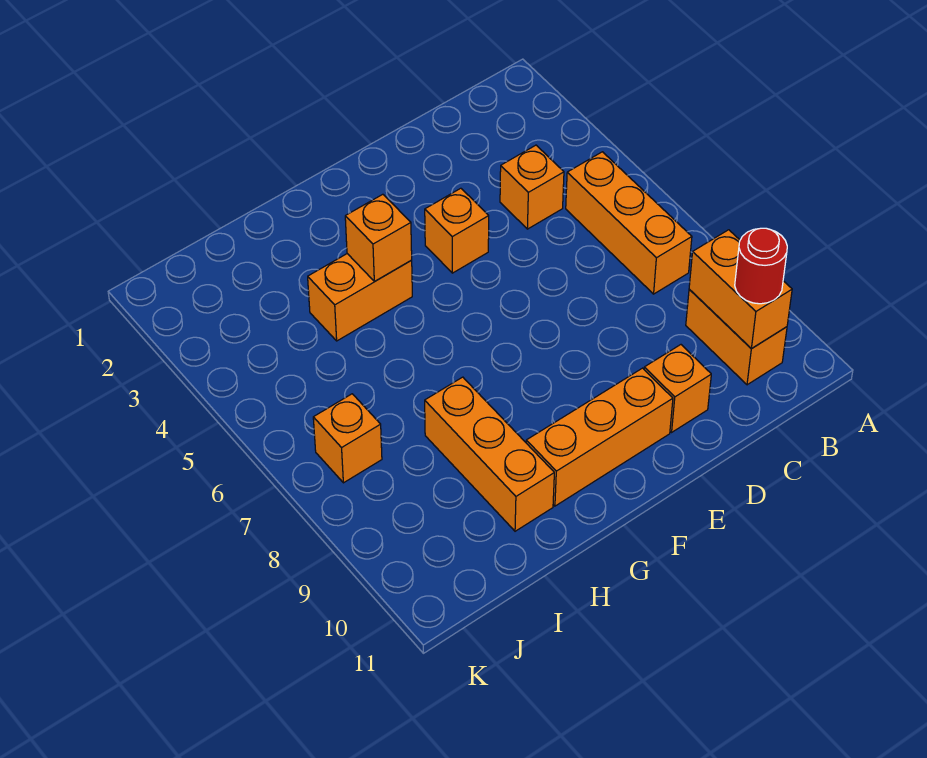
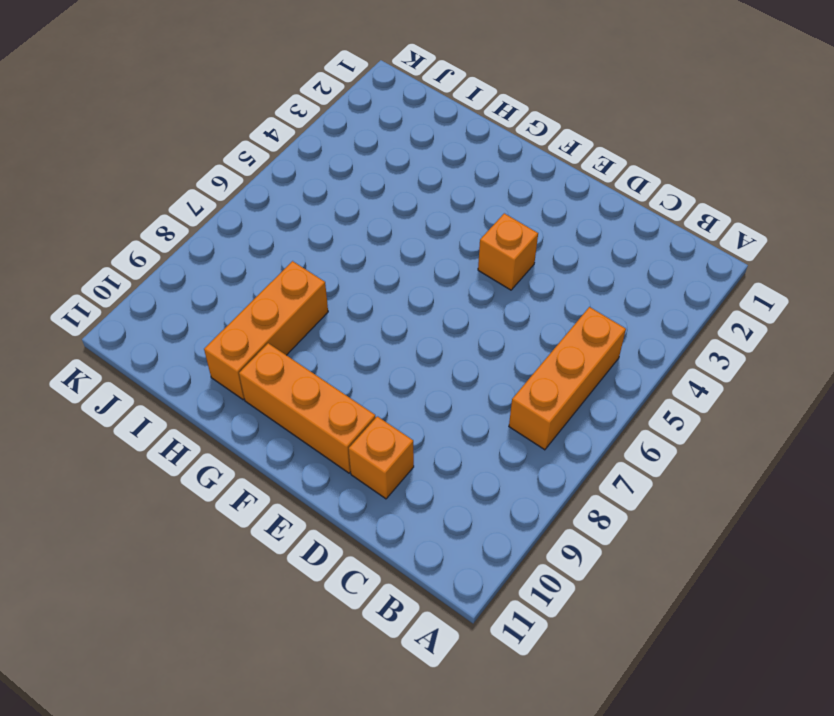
none -> orange brick B9:B10 level 1
none -> orange brick C4 level 1
none -> orange brick G4:H4 level 1

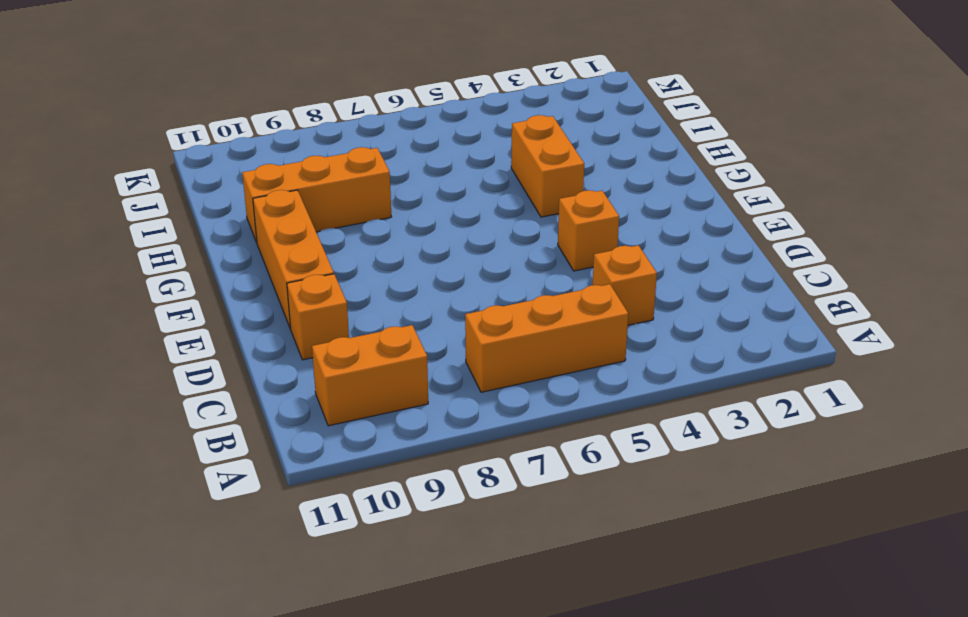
none -> orange brick J7 level 1
none -> orange brick B9:B10 level 2
none -> orange brick G4 level 2

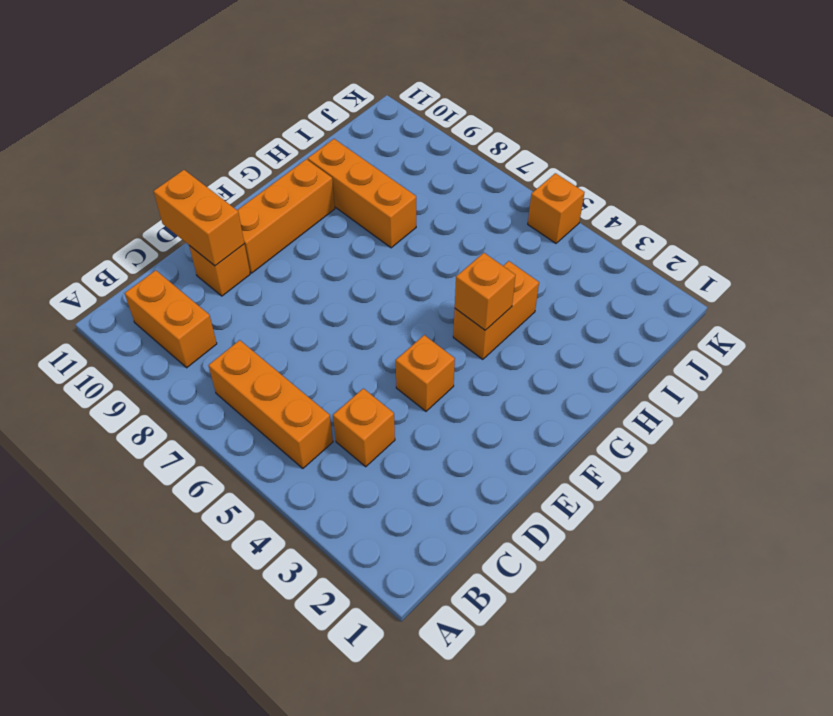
orange brick D10:D11 level 2 -> orange brick B9:B10 level 2
orange brick K5 level 1 -> orange brick J7 level 1
none -> red round brick B10 level 3

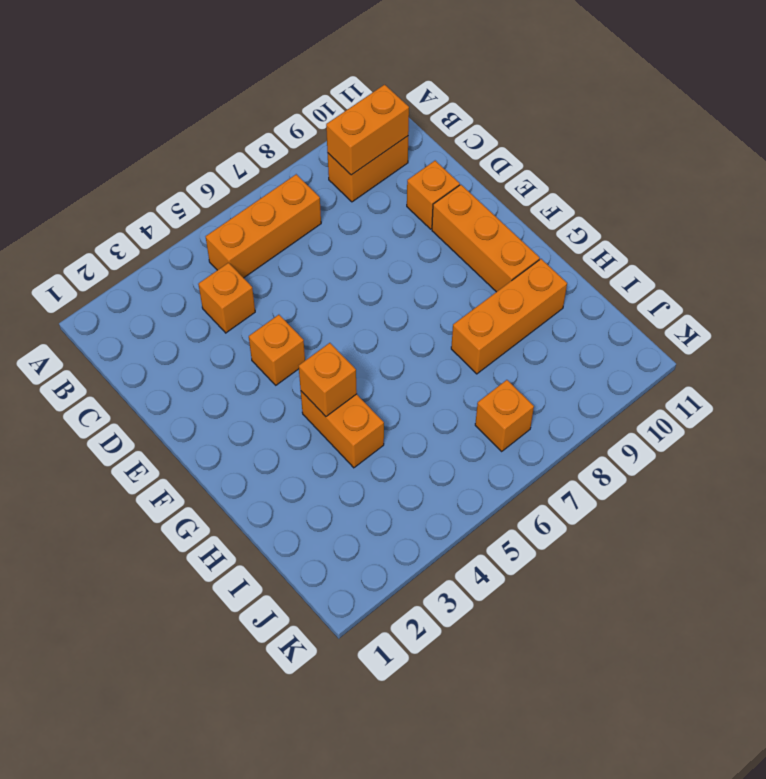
none -> red round brick B10 level 3

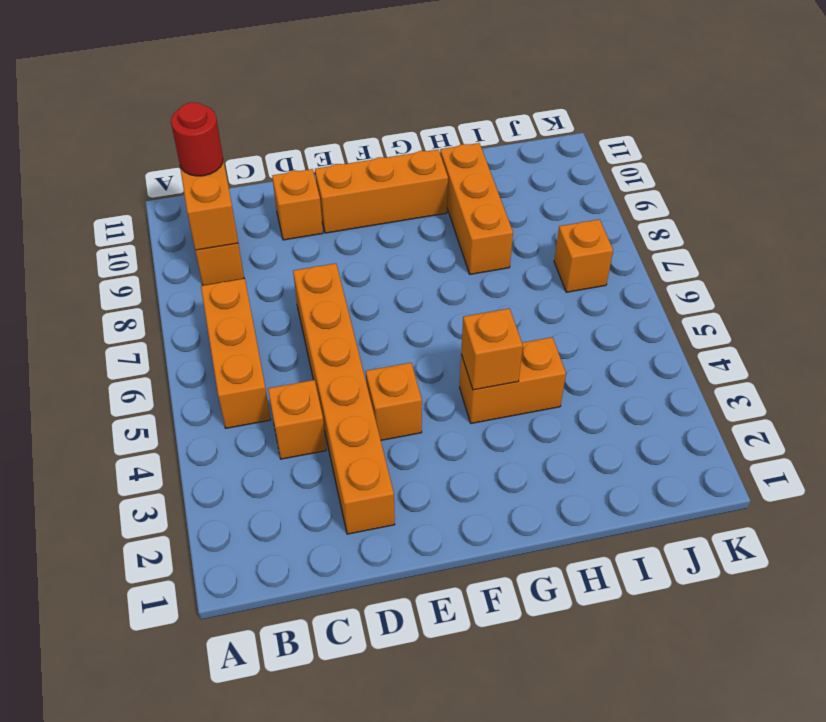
orange brick D2:D7 level 1 -> none

